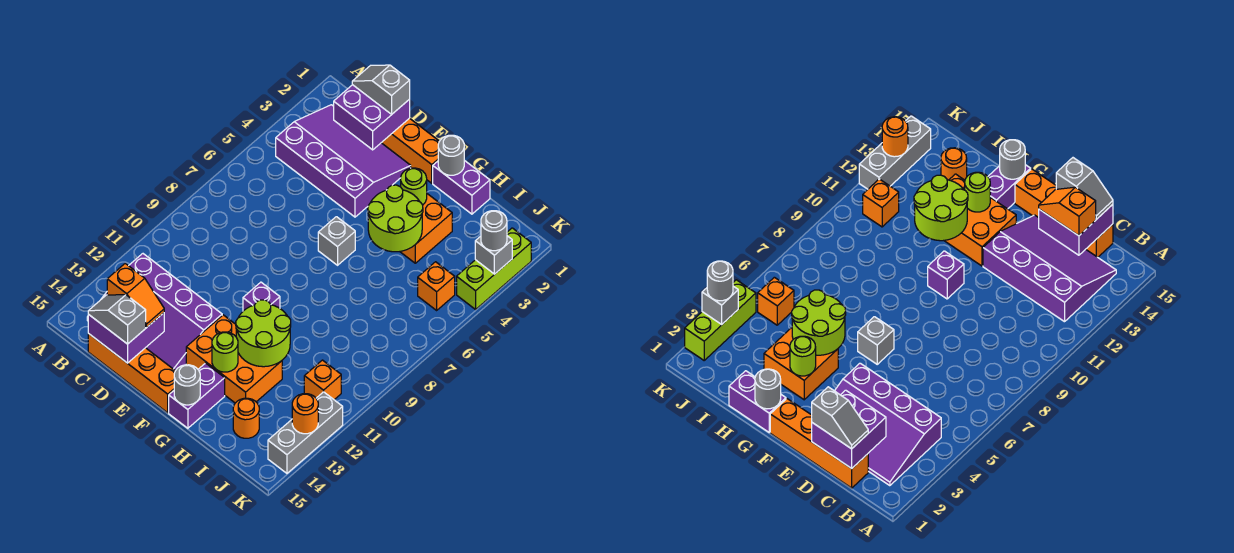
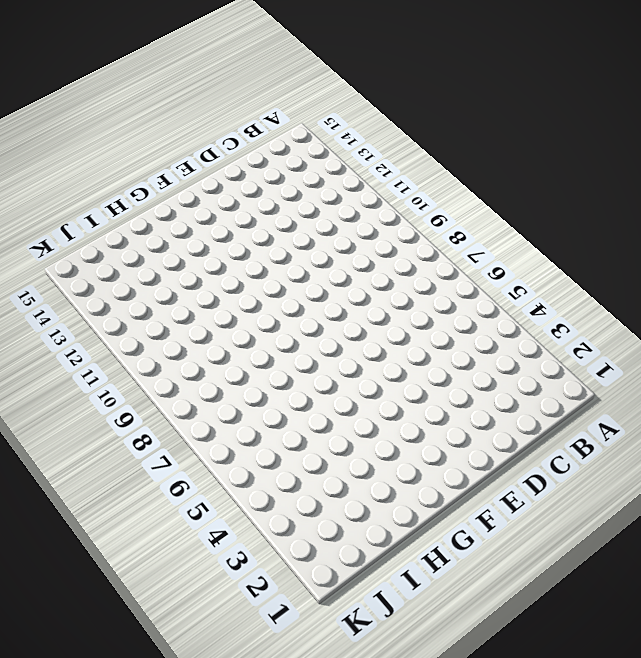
none -> purple slope B2:E4 level 1 top 4
none -> purple slope B12:E14 level 1 top 12
none -> orange brick C1:F1 level 1

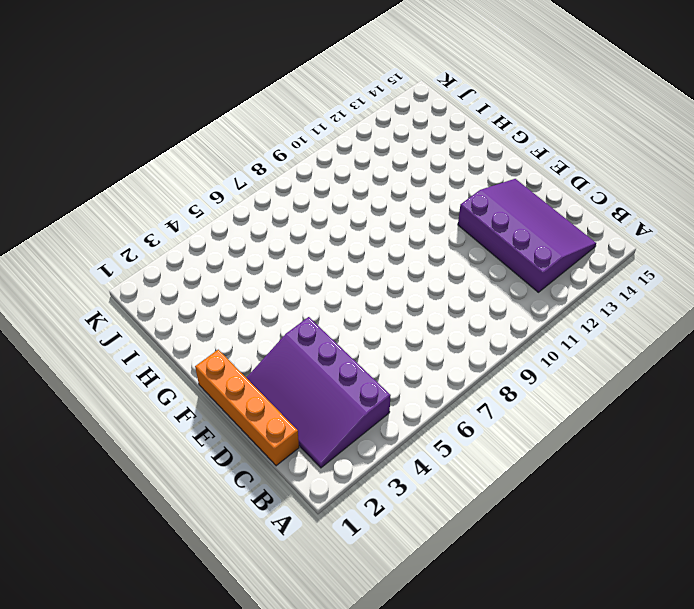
none -> orange brick C15:F15 level 1
none -> grey brick F6 level 1
none -> purple brick F10 level 1

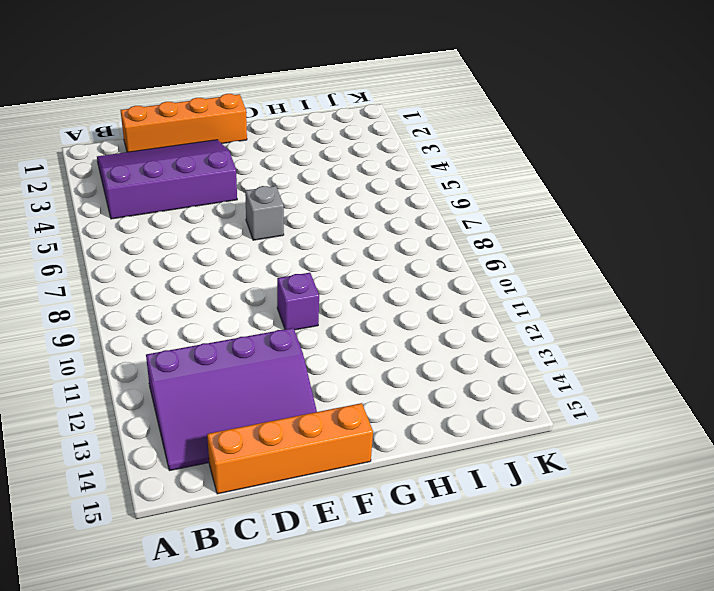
none -> orange brick F12:H13 level 1
none -> purple brick G1:H1 level 1
none -> orange brick G3:H4 level 1

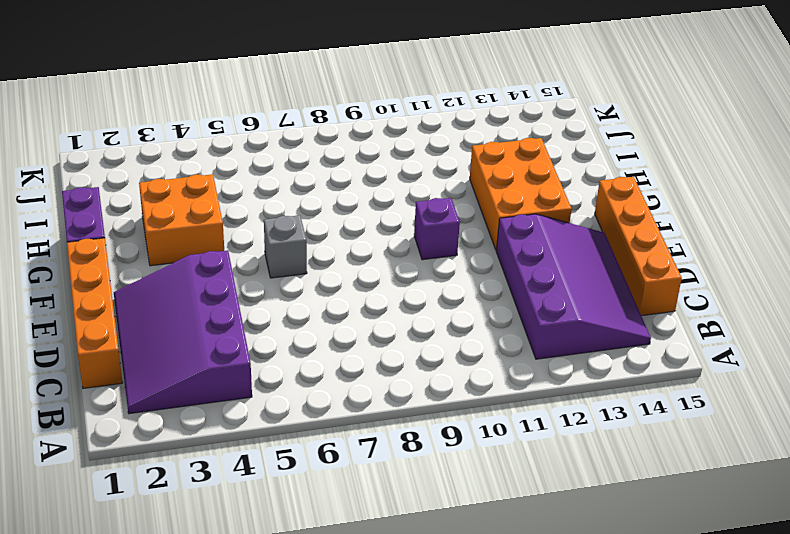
none -> purple brick G14:G15 level 1
none -> orange round brick I14 level 1
none -> orange brick J5 level 1

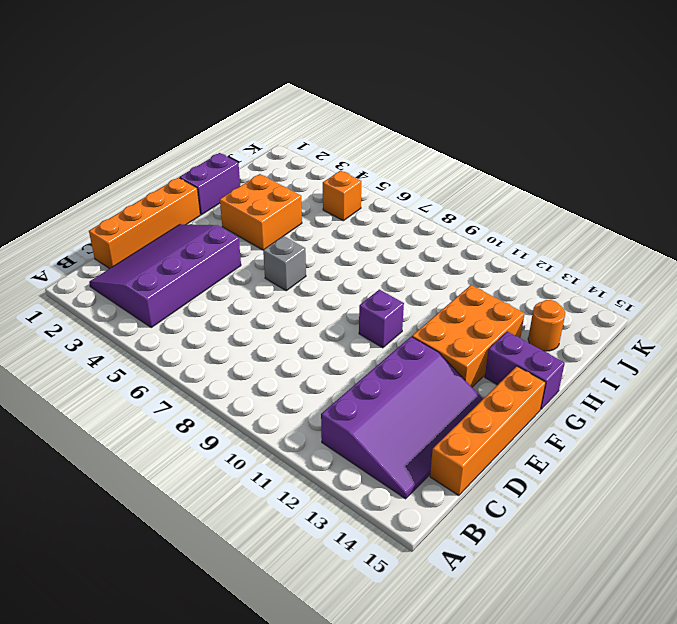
none -> orange brick J11 level 1
none -> lime brick K2:K4 level 1
none -> grey brick K12:K14 level 1

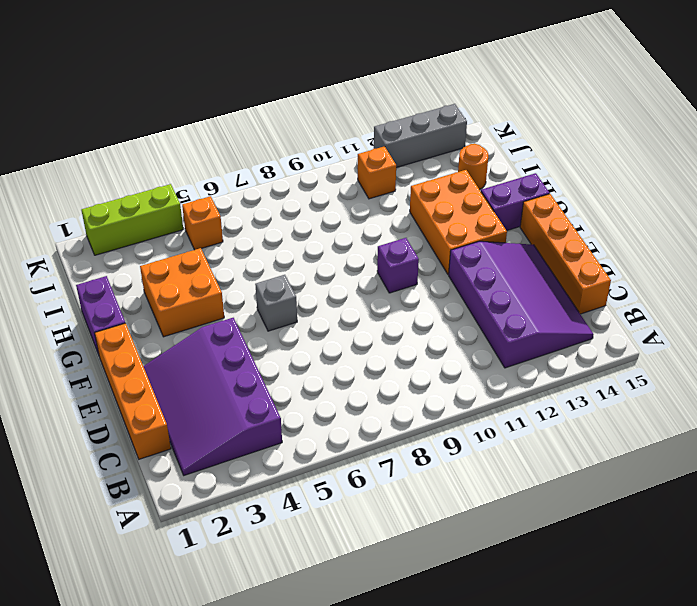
none -> purple brick C1:D2 level 2
none -> purple brick C14:D15 level 2
none -> grey round brick G1 level 2

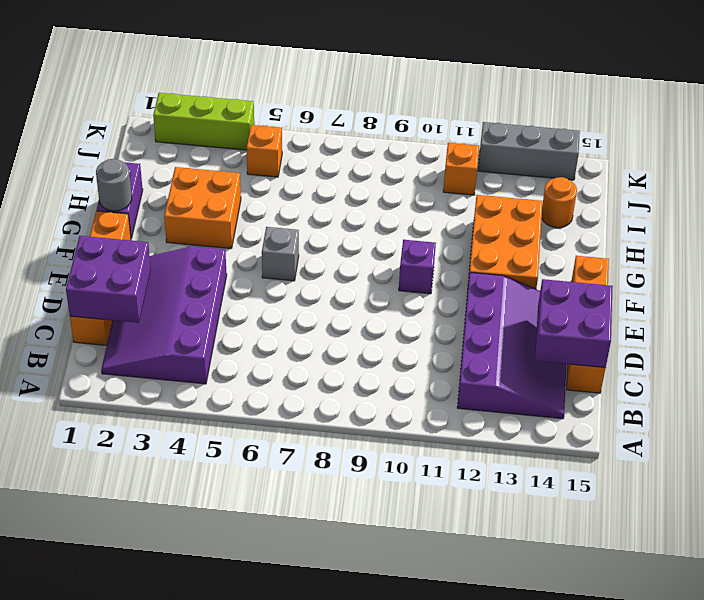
none -> purple brick G14:G15 level 1
none -> lime round brick G3 level 2
none -> lime round brick G4:H5 level 2

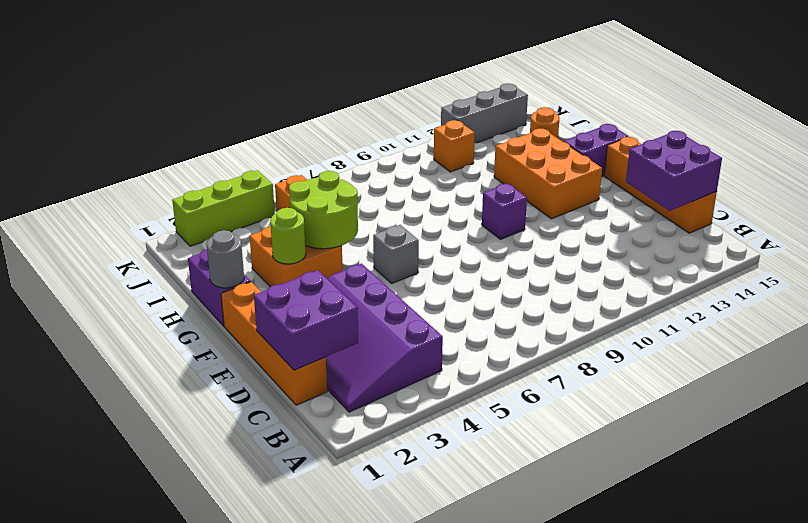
none -> purple slope B12:E14 level 1 top 12
none -> lime round brick G11:H12 level 2
none -> lime round brick G13 level 2

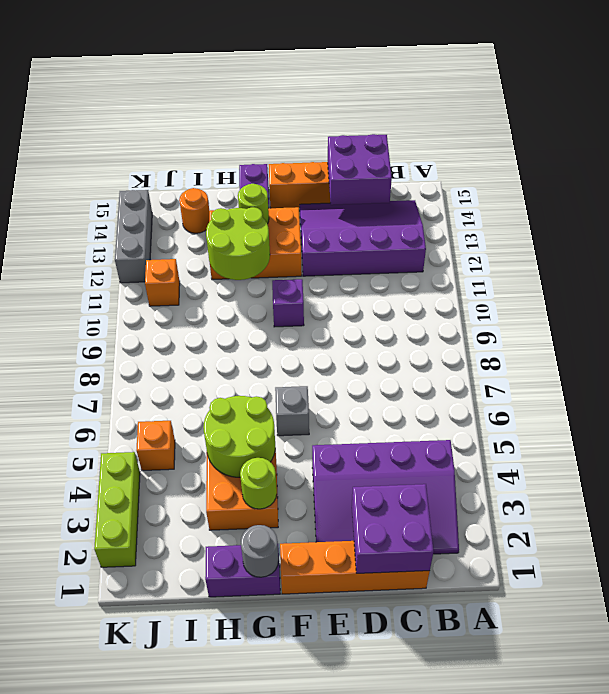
none -> grey round brick G15 level 2
none -> grey brick K3 level 2
none -> orange round brick K13 level 2

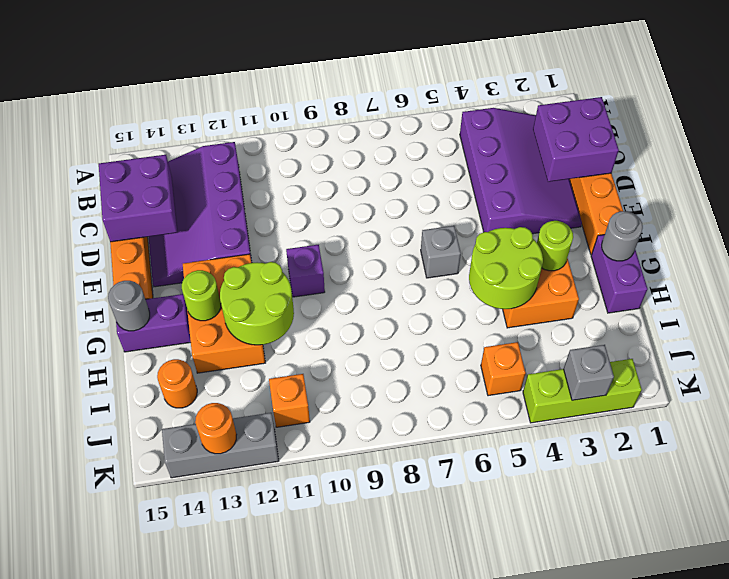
none -> grey slope C1:D1 level 3 top D
none -> orange slope C14:D14 level 3 top C
none -> grey slope C15:D15 level 3 top D

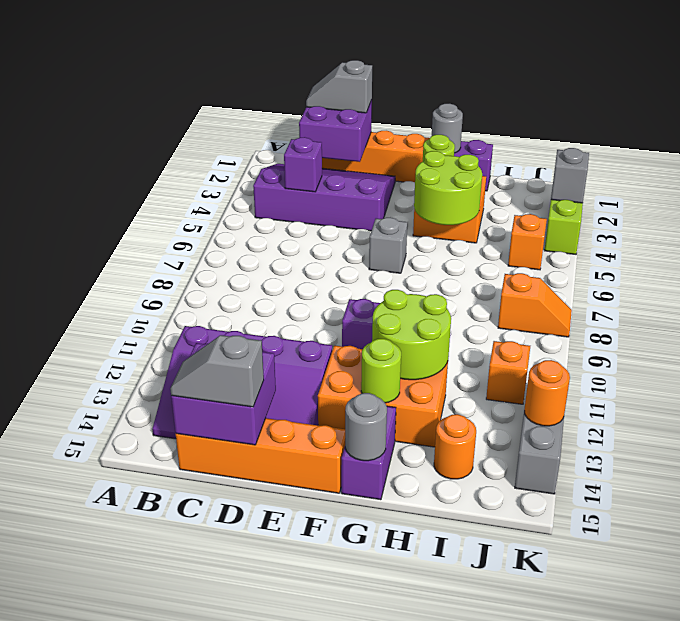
purple brick C4 level 2 -> none
orange slope J8:K8 level 1 top J -> orange slope C14:D14 level 3 top C
none -> grey round brick K3 level 3

